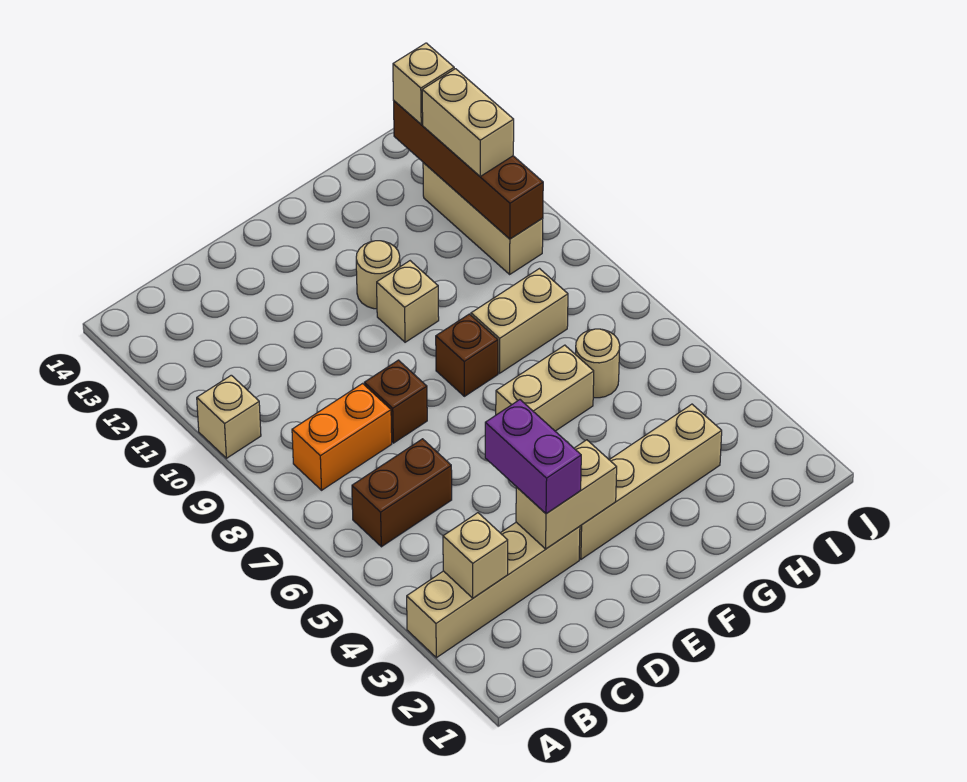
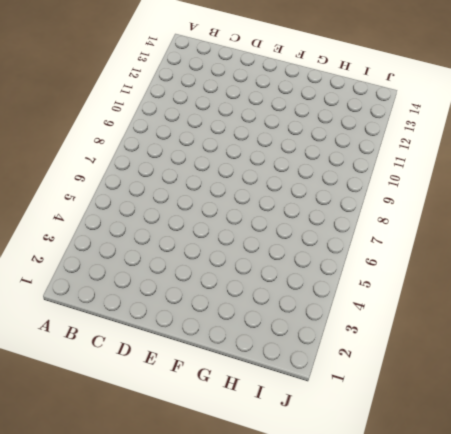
none -> tan brick A3:D3 level 1
none -> tan brick A10 level 1
none -> brown brick B6:C6 level 1

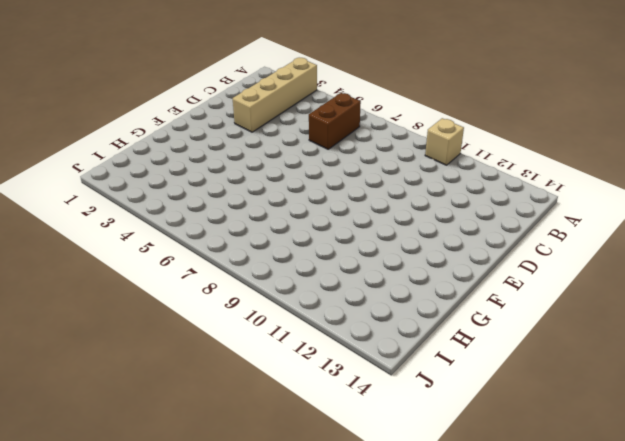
none -> orange brick B8:C8 level 1
none -> brown brick D8 level 1
none -> tan brick E3:H3 level 1

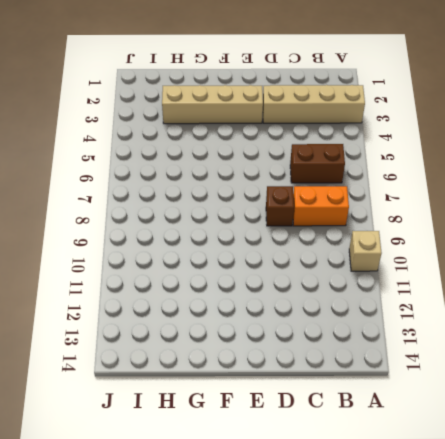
none -> tan brick F6:G6 level 1
none -> brown brick F8 level 1
none -> tan brick F10 level 1

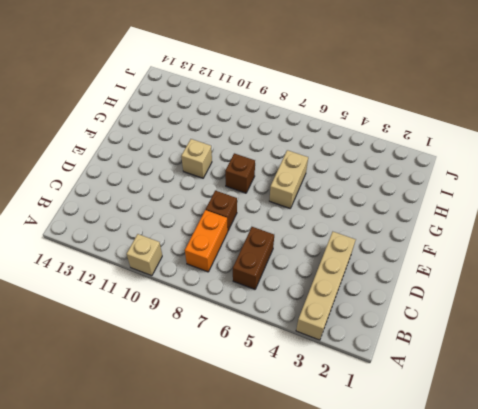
none -> tan brick E3:H3 level 1
none -> tan round brick F11 level 1
none -> tan brick G8:H8 level 1

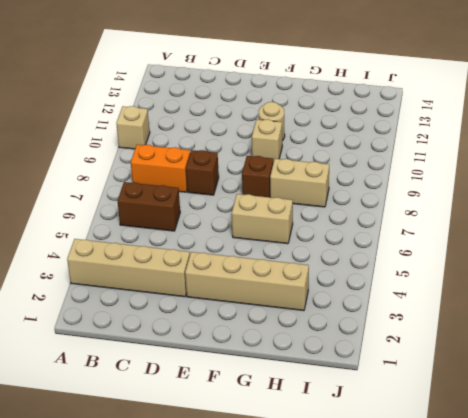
none -> tan round brick H6 level 1
none -> tan brick I10:I12 level 1
none -> tan brick B3 level 2

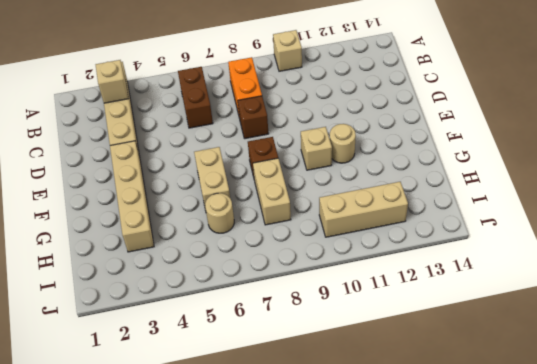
none -> tan brick D3:E3 level 2
none -> brown brick I10:I13 level 2
none -> purple brick D3:D4 level 3

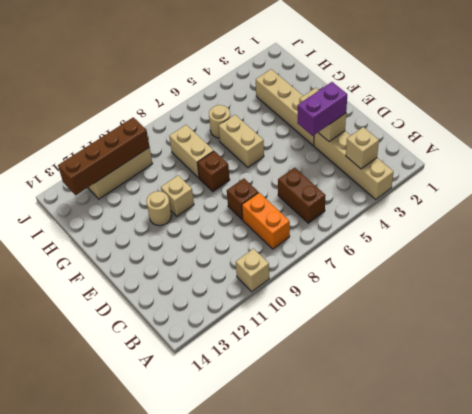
none -> tan brick I11:I12 level 3
none -> tan brick I13 level 3

